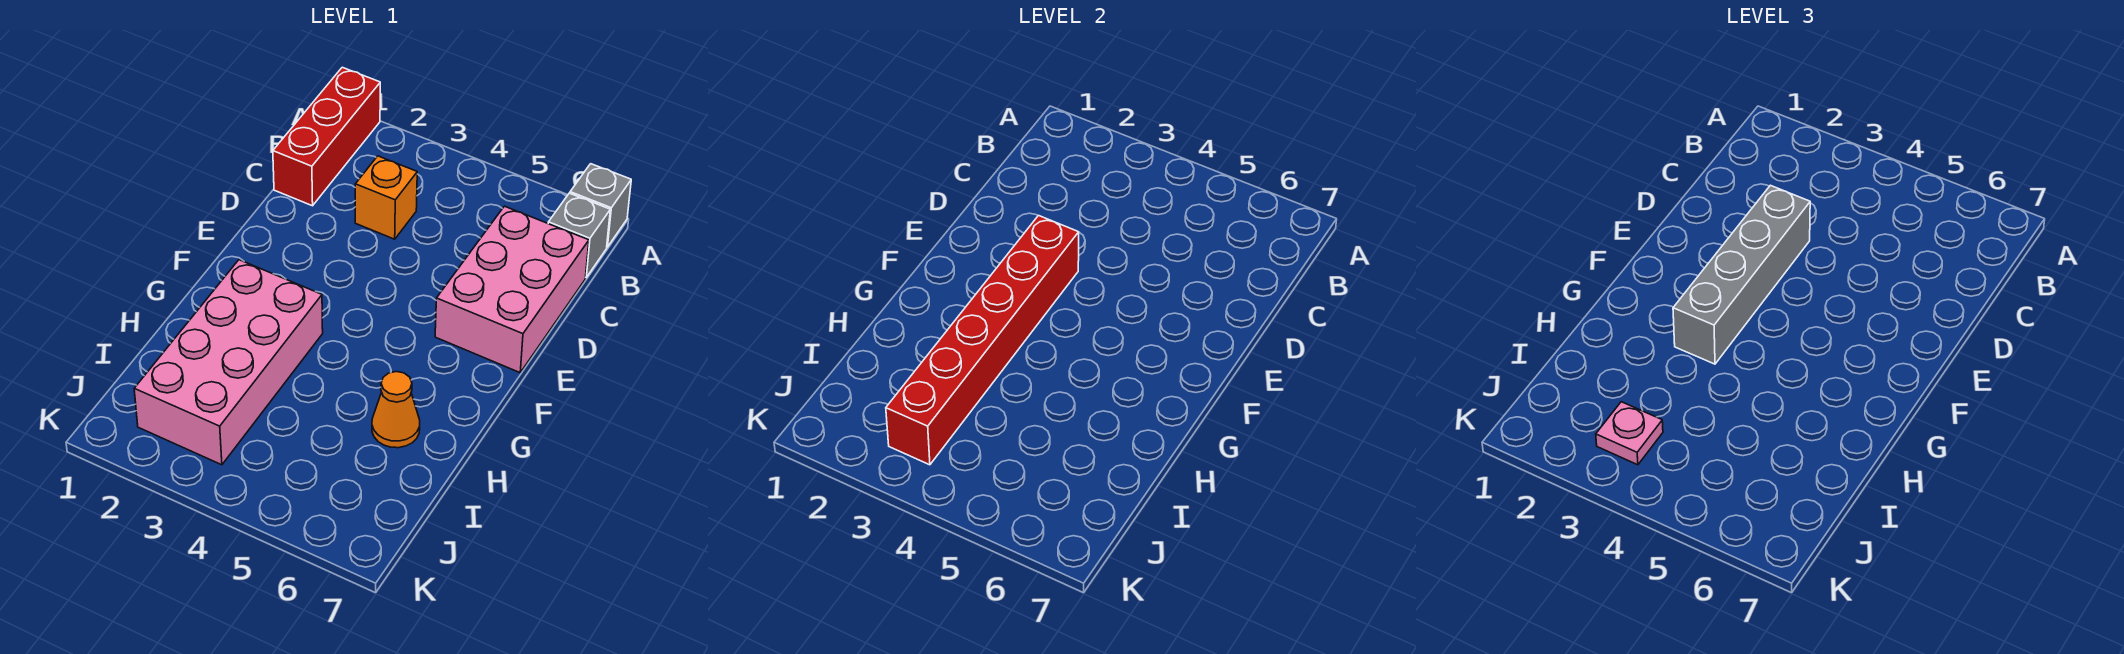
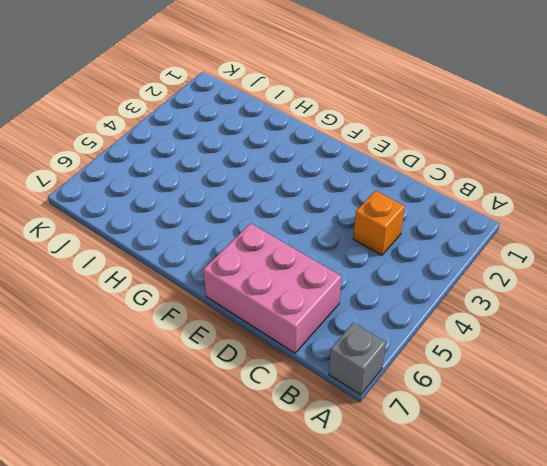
none -> red brick A1:C1 level 1
none -> grey brick B7 level 1

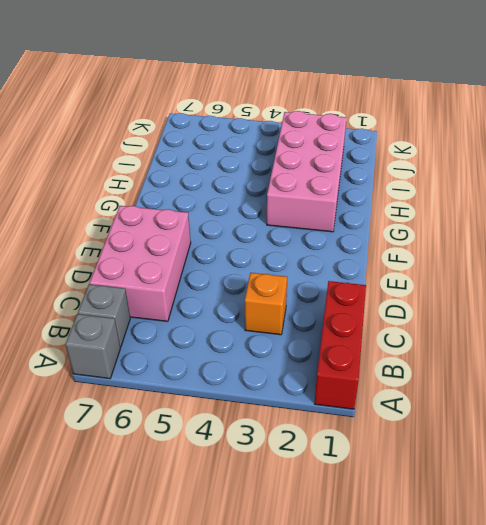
none -> orange cone H6 level 1
none -> red brick E3:J3 level 2

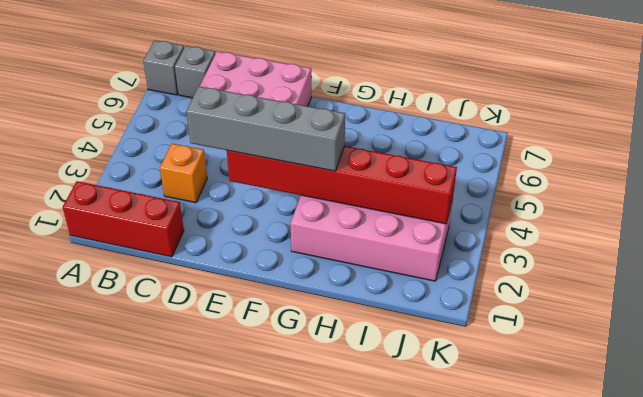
none -> orange cone H6 level 1
none -> pink plate J3 level 3

